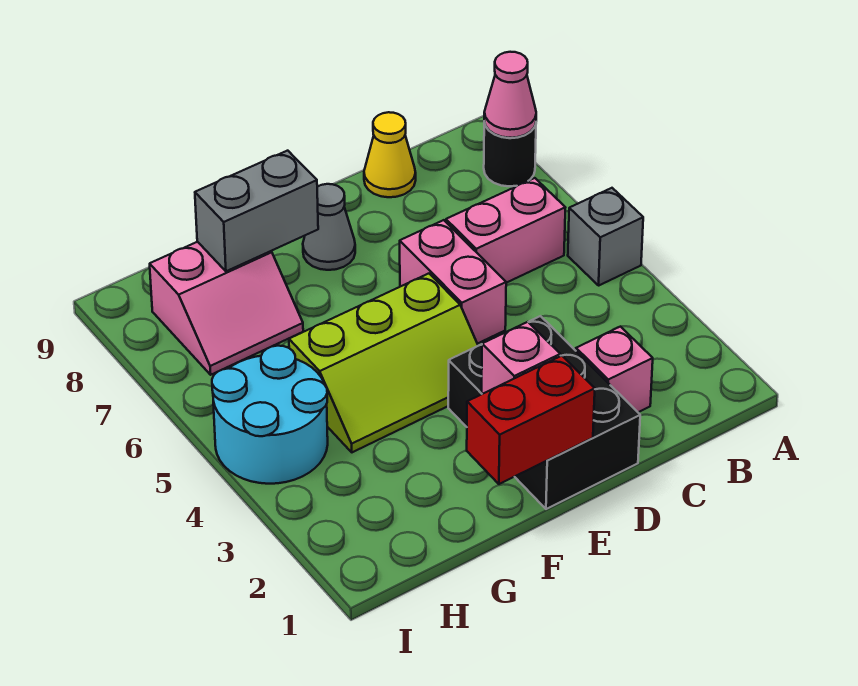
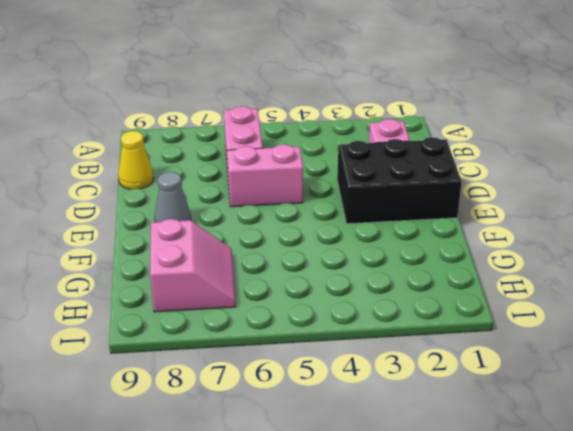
none -> grey brick A5 level 1
none -> black round brick A8 level 1
none -> lime slope E4:G5 level 1 top 5

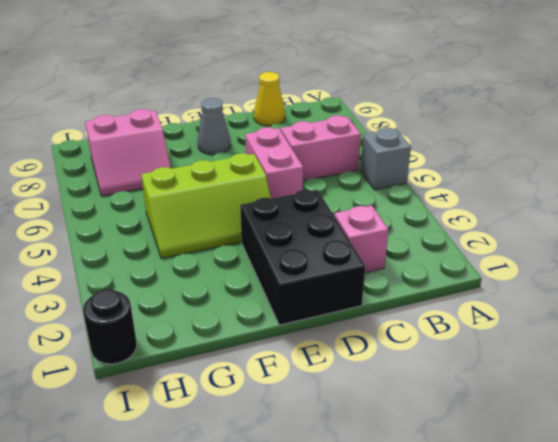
black round brick I1 level 1 -> black round brick A8 level 1
none -> cyan round brick H4:I5 level 1
none -> pink cone A8 level 2
none -> red brick E1:F1 level 2

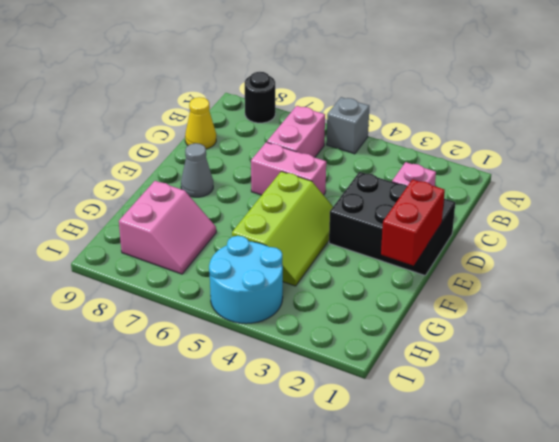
none -> pink cone A8 level 2
none -> pink brick E2 level 2
none -> grey brick F8:G8 level 2

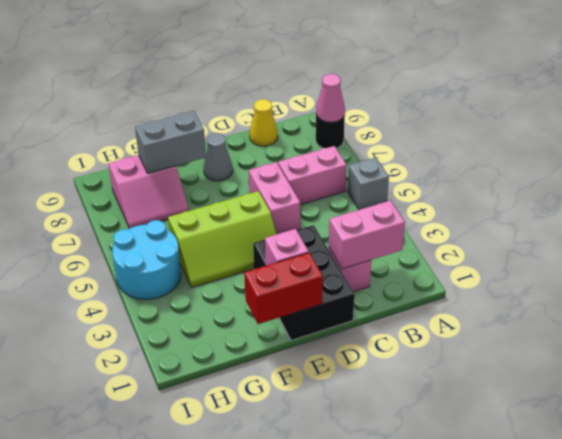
pink brick B2:C2 level 2 -> none

